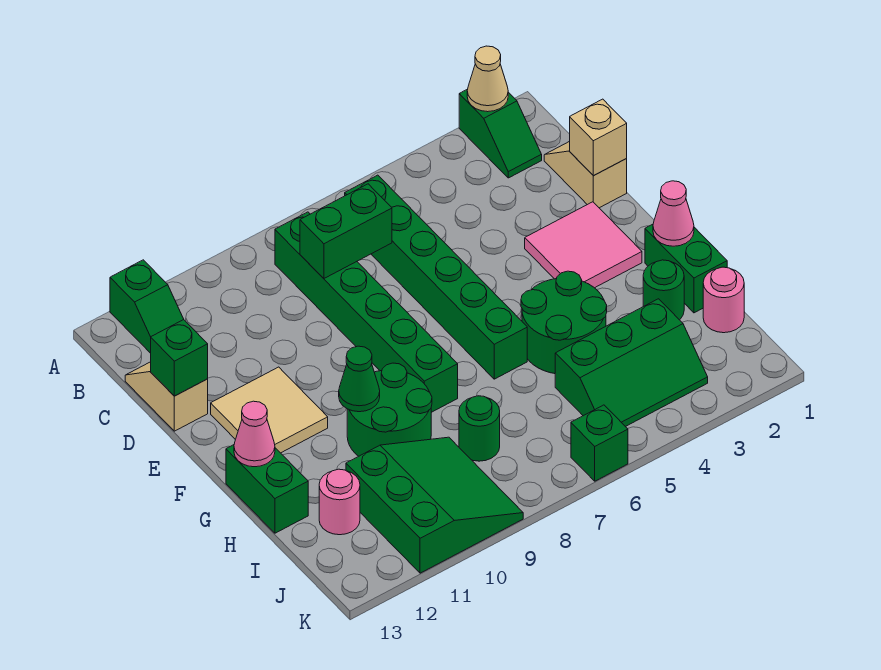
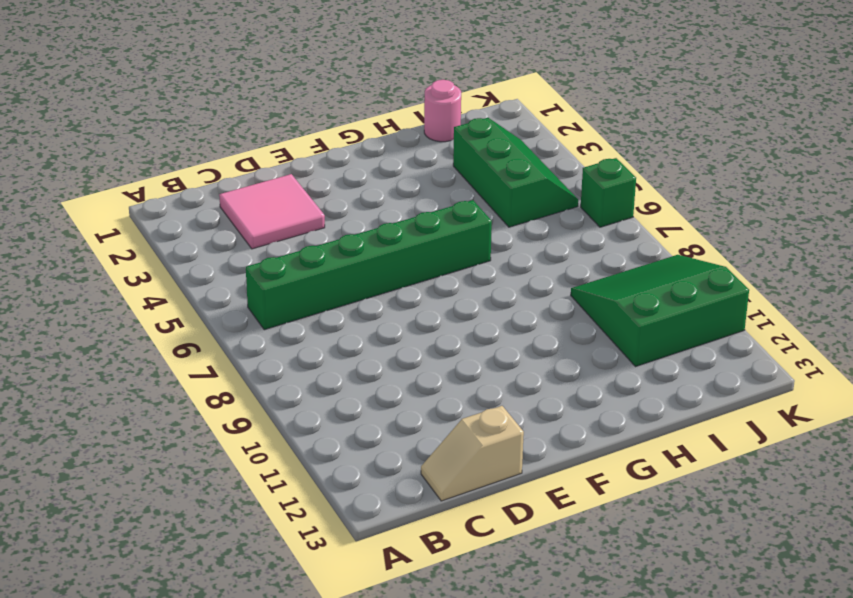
pink tile C2:D3 level 1 -> pink tile E2:F3 level 1
none -> green slope A2:B2 level 1 top A
none -> green slope A12:B12 level 1 top A
none -> green brick B8:G8 level 1

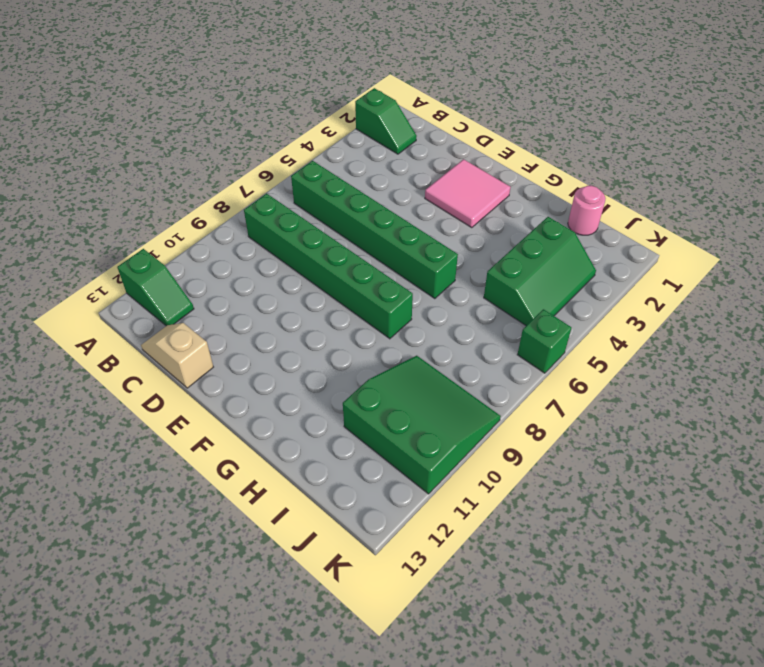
none -> tan slope C1:D1 level 1 top D
none -> tan tile E11:F12 level 1
none -> green brick G1:H1 level 1

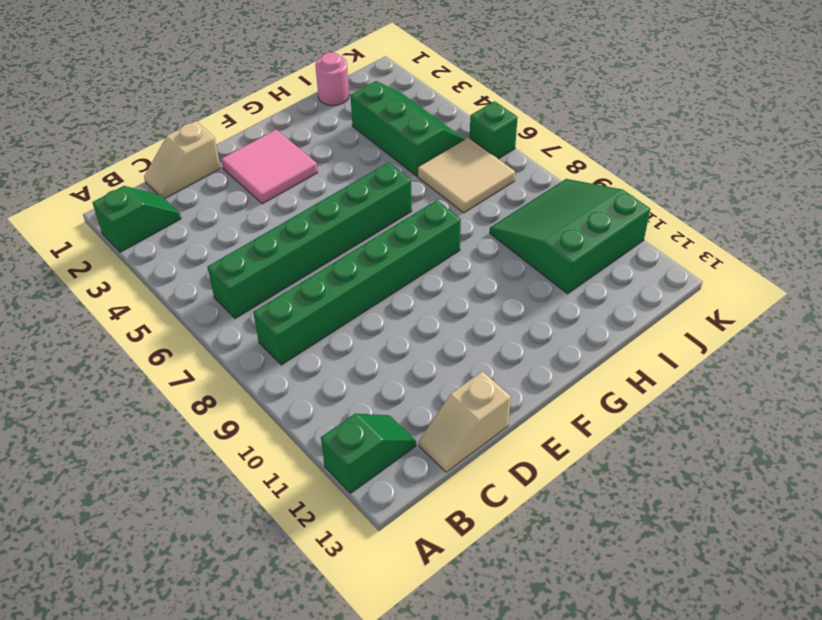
tan tile I6:J7 level 1 -> tan tile E11:F12 level 1
none -> green brick G1:H1 level 1
none -> green round brick G4:H5 level 1
none -> green round brick G9:H10 level 1

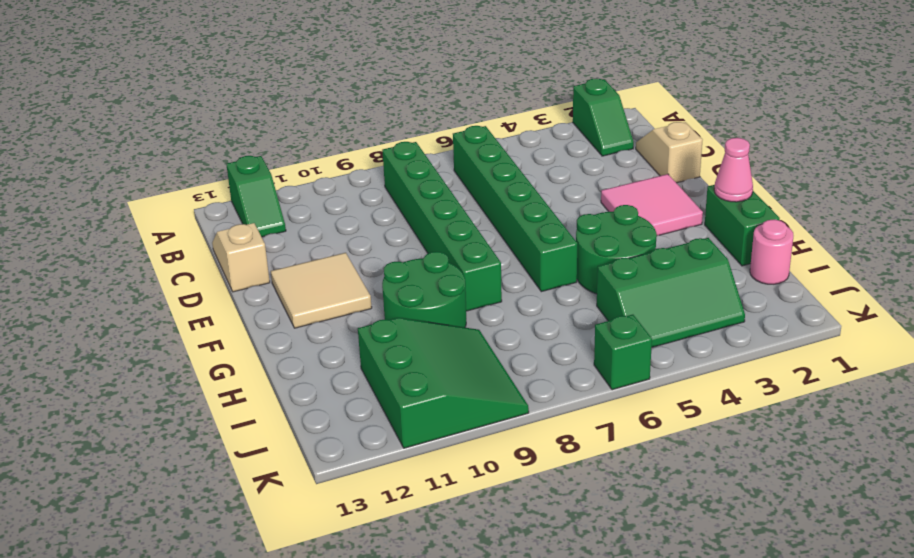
none -> green brick G13:H13 level 1
none -> green round brick H2 level 1
none -> green round brick I8 level 1

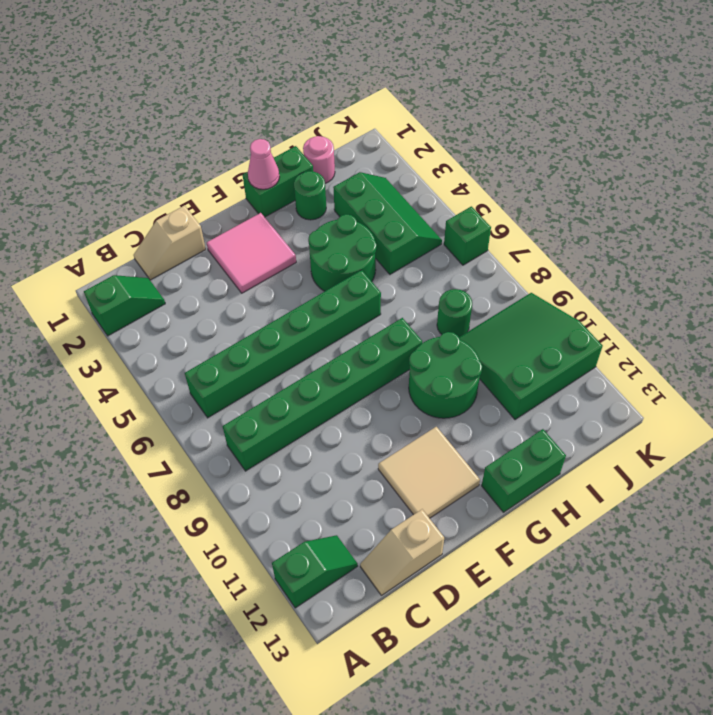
none -> pink round brick I12 level 1
none -> tan cone A2 level 2
none -> green brick C7:C8 level 2

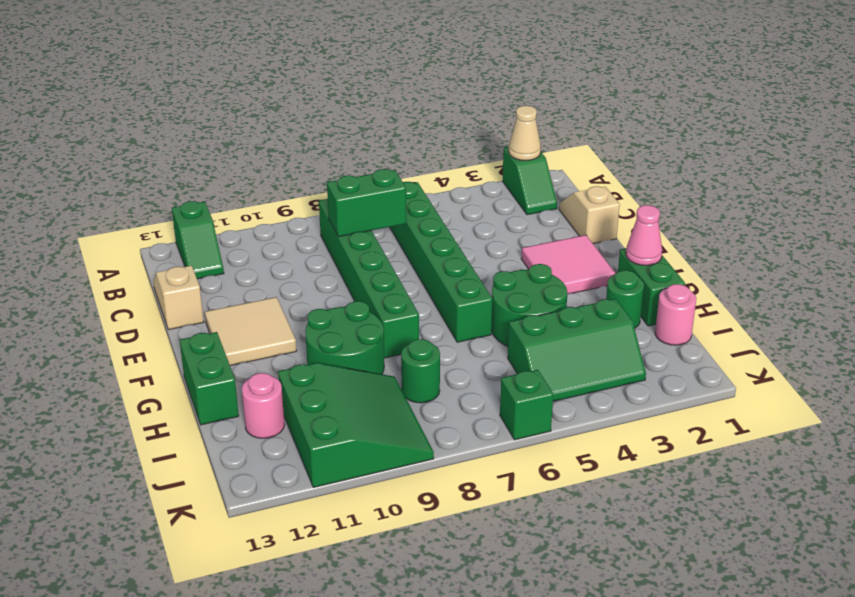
none -> tan brick D1 level 2
none -> green brick D13 level 2
none -> green cone G10 level 2

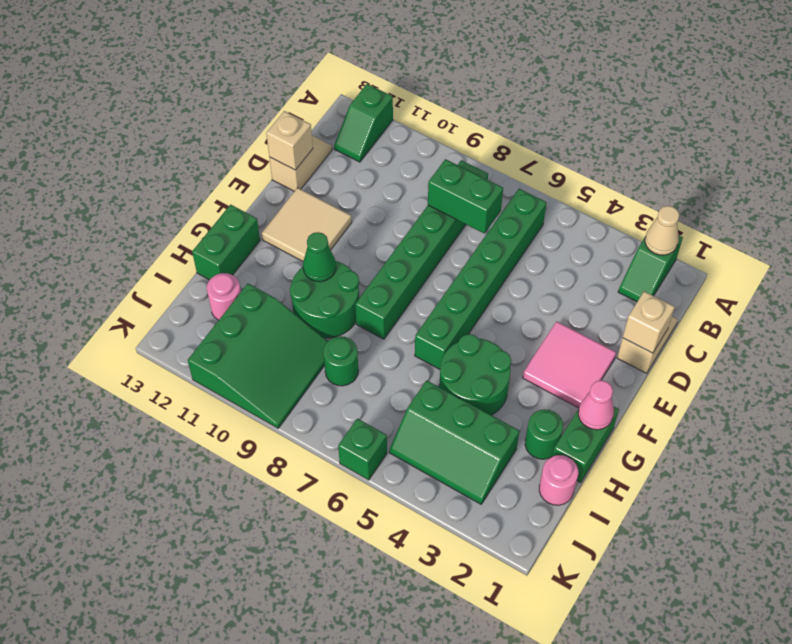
tan brick D13 level 2 -> green brick D13 level 2
none -> pink cone G13 level 2

